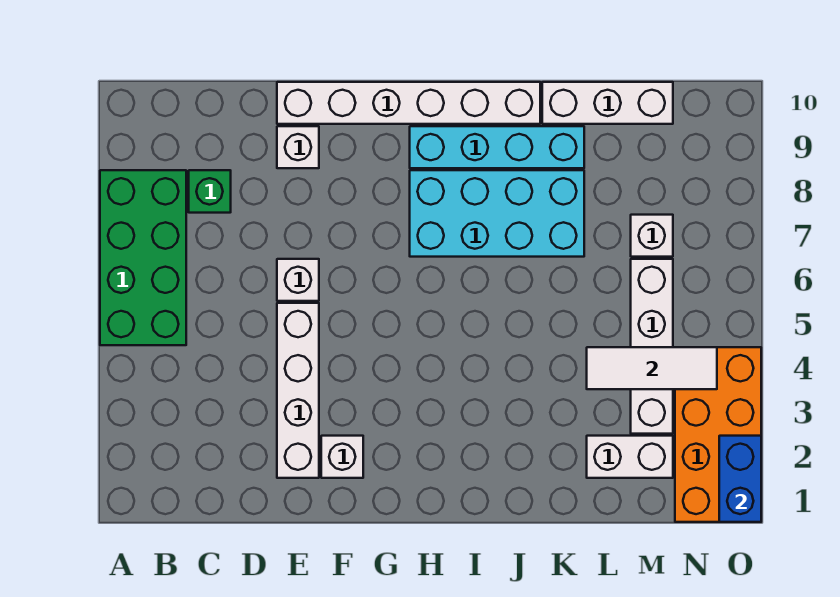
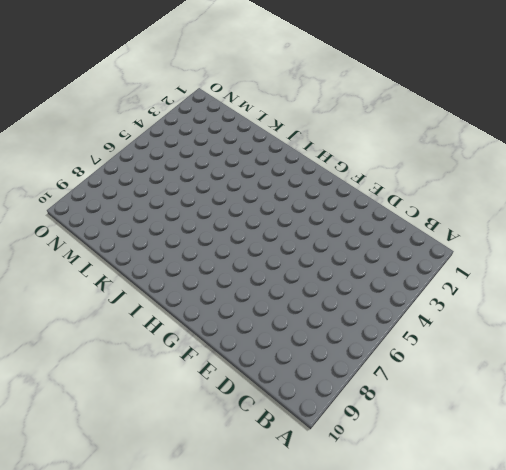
none -> green brick A5:B8 level 1
none -> green brick C8 level 1
none -> white brick E2:E5 level 1

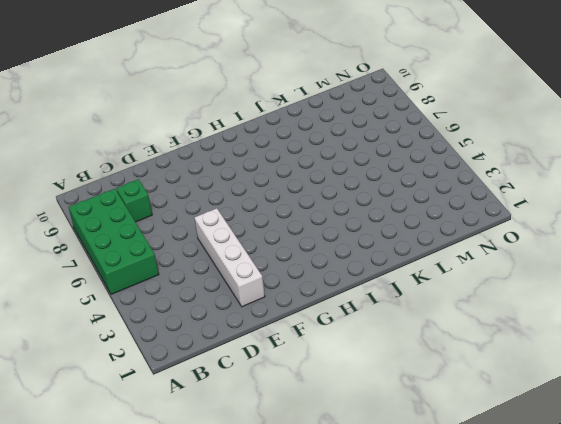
none -> white brick E6 level 1
none -> white brick E9 level 1
none -> white brick E10:J10 level 1

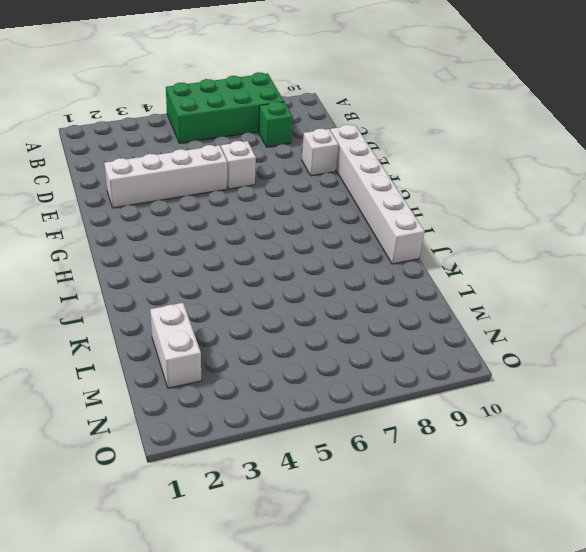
none -> white brick F2 level 1
none -> cyan brick H7:K8 level 1
none -> cyan brick H9:K9 level 1

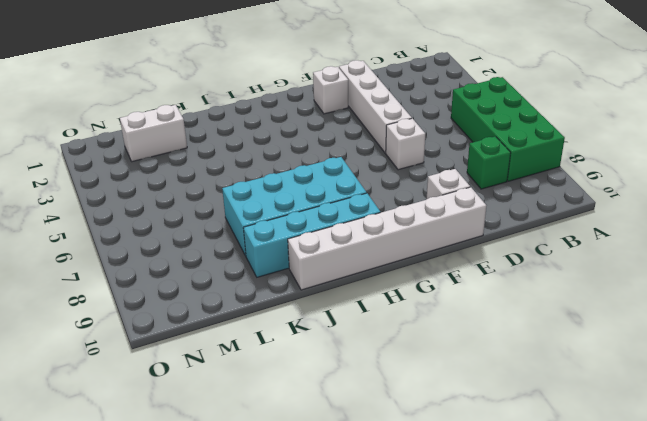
none -> white brick K10:M10 level 1
none -> white brick M3:M6 level 1
none -> white brick M7 level 1

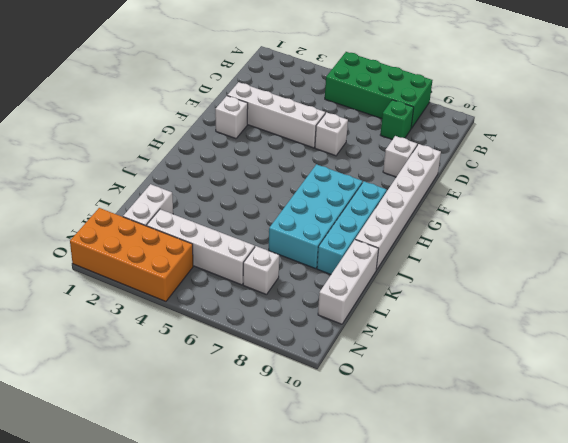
none -> white tile L4:N4 level 2
none -> blue brick O1:O2 level 2

